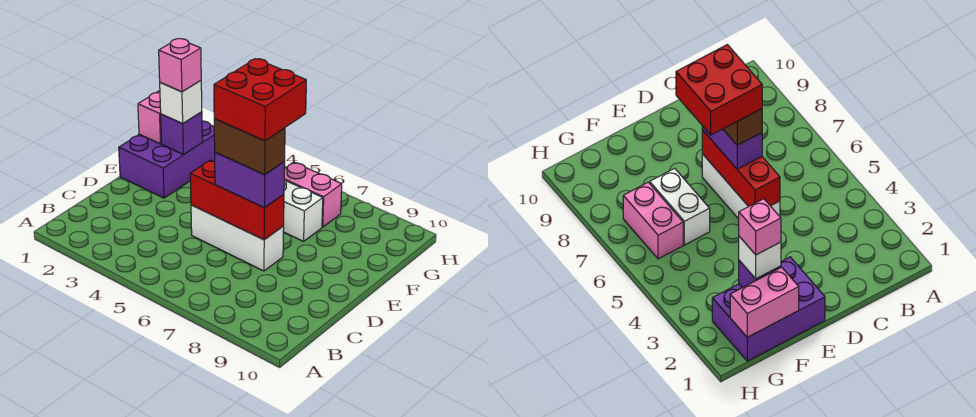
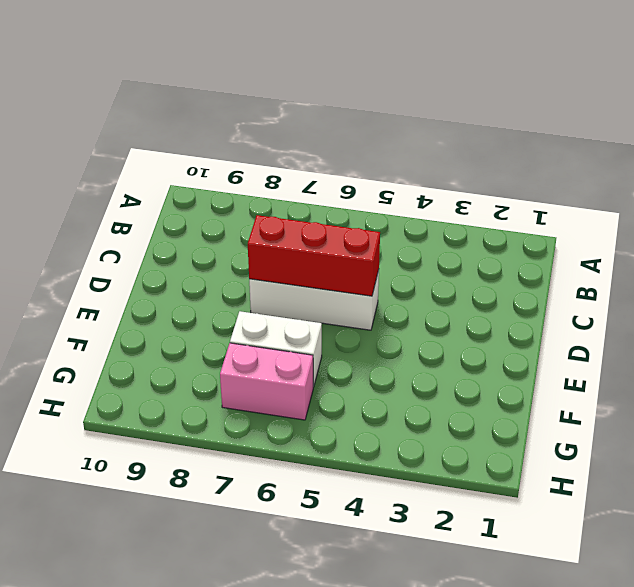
none -> purple brick E1:G2 level 1
none -> pink brick F1:G1 level 2
none -> purple brick F2 level 2

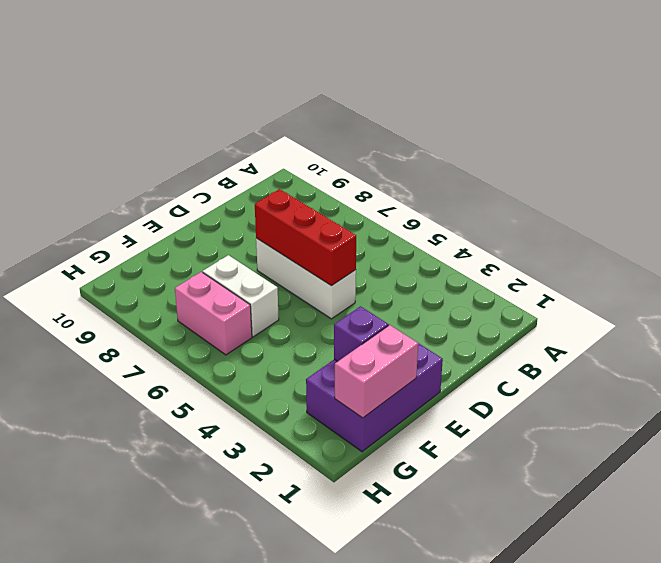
none -> purple brick D6:D7 level 3
none -> white brick F2 level 3
none -> brown brick D6:D7 level 4

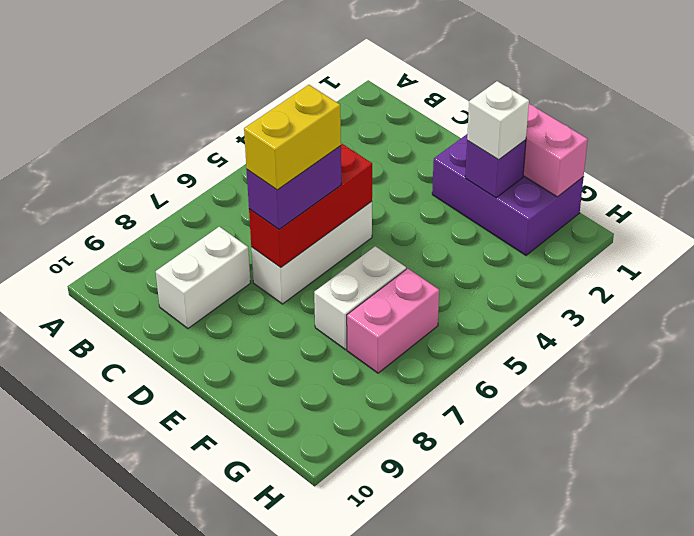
white brick C8:C9 level 1 -> none
yellow brick D6:D7 level 4 -> brown brick D6:D7 level 4
none -> pink brick F2 level 4
none -> red brick D6:E7 level 5

